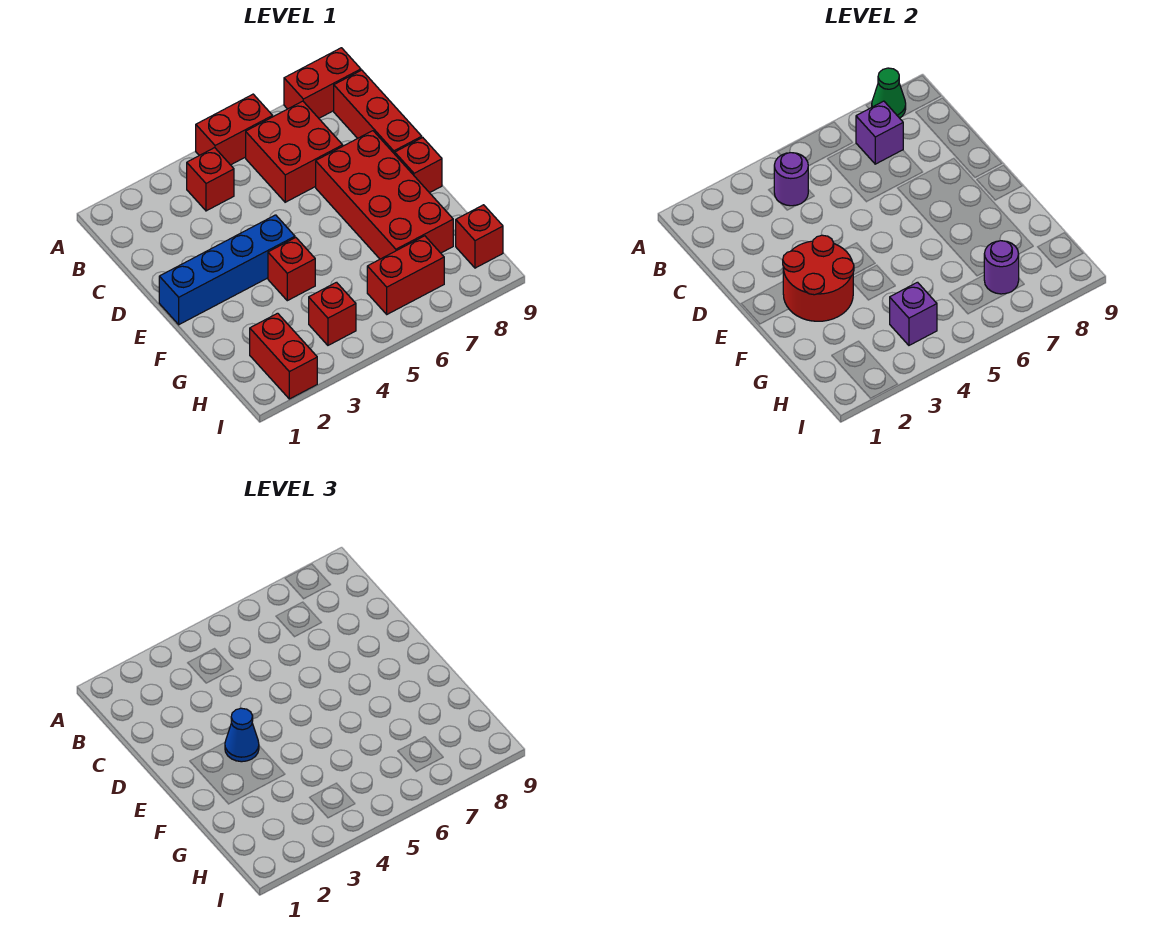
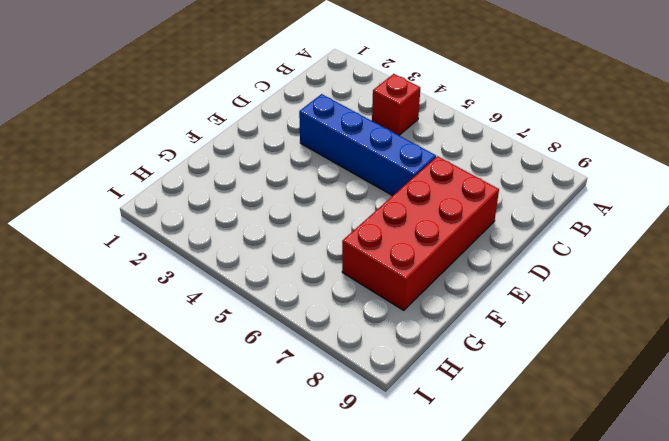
blue brick D3:D6 level 1 -> blue brick E1:E4 level 1
none -> red brick A5:A6 level 1
none -> red brick A8:A9 level 1
none -> red brick B6:C7 level 1

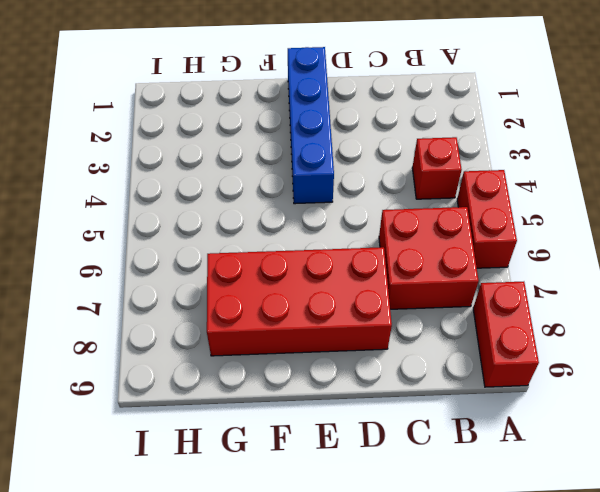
none -> red brick B9:D9 level 1
none -> red brick E9 level 1
none -> red brick F4 level 1

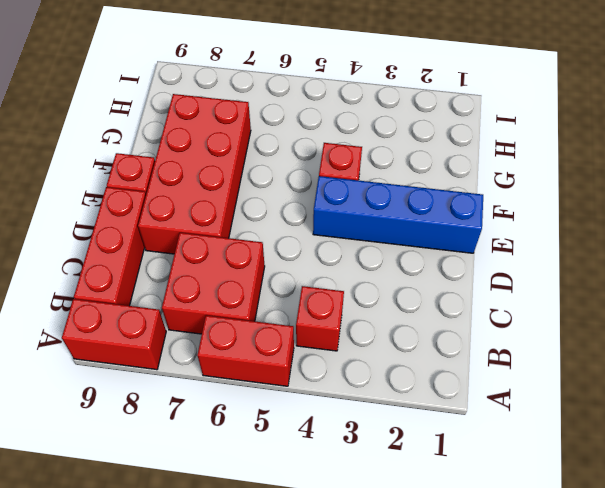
none -> red brick H2:I2 level 1
none -> red brick H4 level 1
none -> red brick H6:H7 level 1

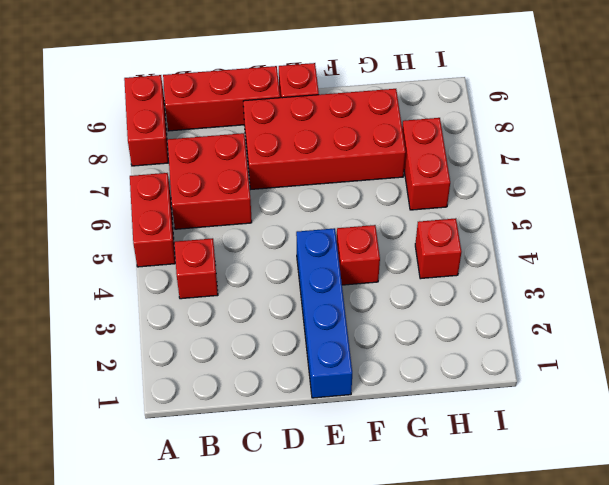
none -> red brick H2:I2 level 1
none -> red brick H9 level 1
none -> green cone A8 level 2

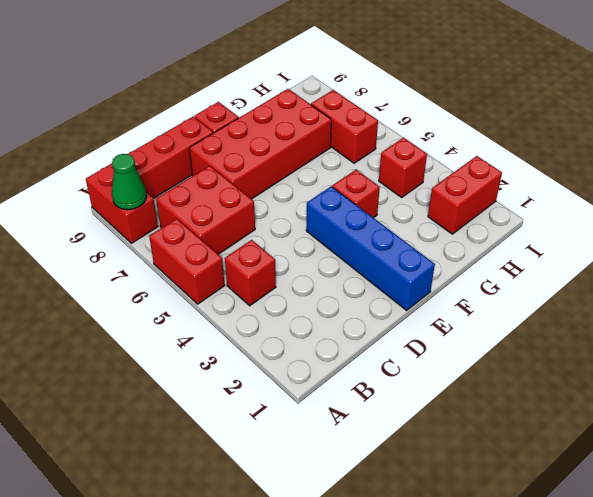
none -> red brick H9 level 1
none -> purple round brick B4 level 2
none -> purple brick B7 level 2

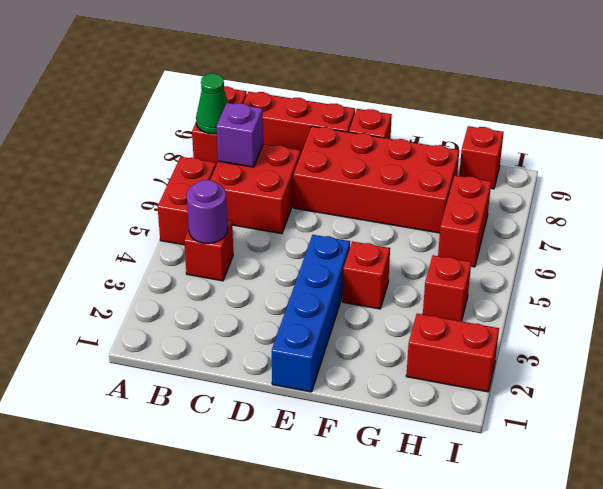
none -> red round brick E2:F3 level 2
none -> purple brick H4 level 2
none -> purple round brick H7 level 2

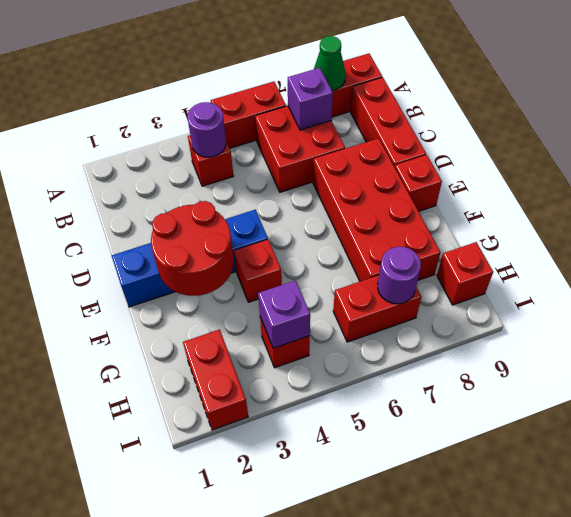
none -> blue cone E3 level 3

